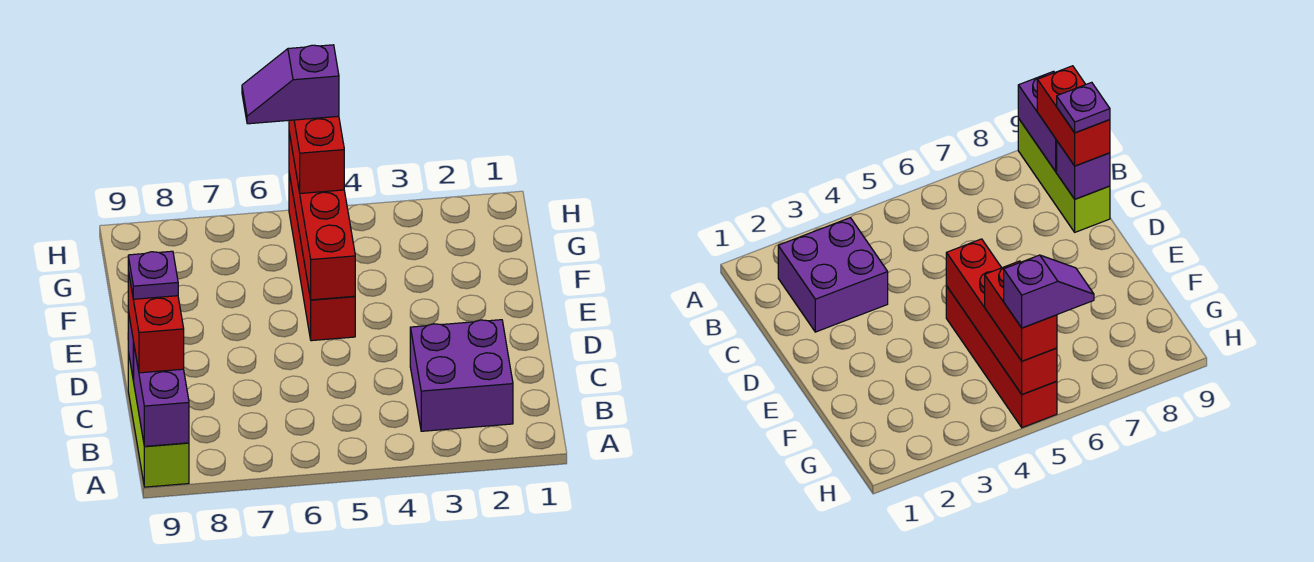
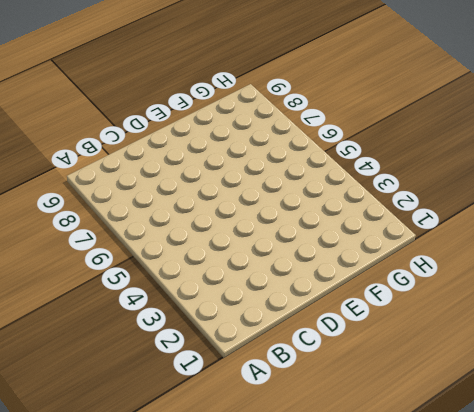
none -> lime brick A9:C9 level 1
none -> purple brick B2:C3 level 1

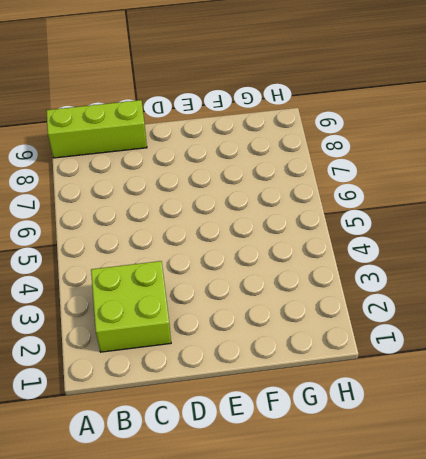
lime brick B2:C3 level 1 -> purple brick B2:C3 level 1
none -> red brick E5:H5 level 1
none -> purple brick A9:B9 level 2

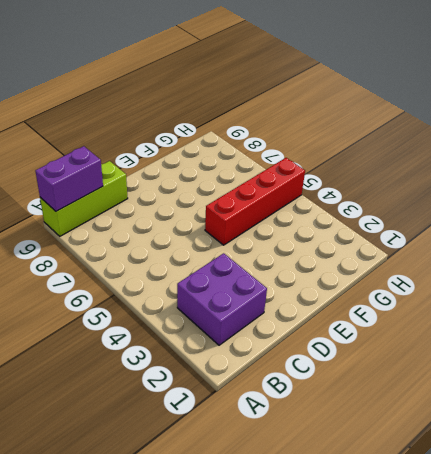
none -> purple brick C9 level 2
none -> red brick E5:H5 level 2

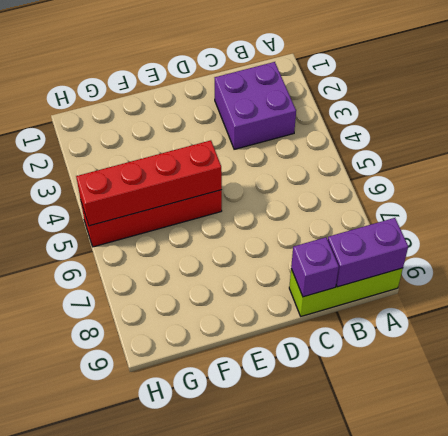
none -> red brick B9:C9 level 3
none -> red brick G5:H5 level 3

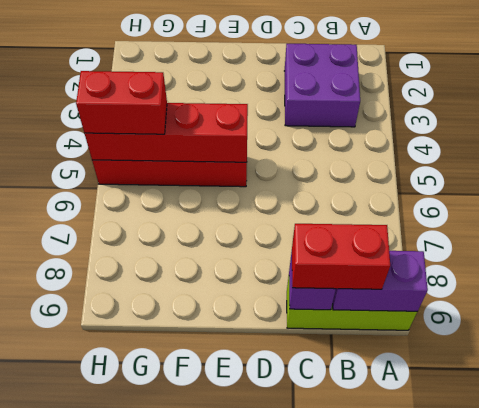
none -> purple plate C9 level 4
none -> purple slope H5:H6 level 4 top 5

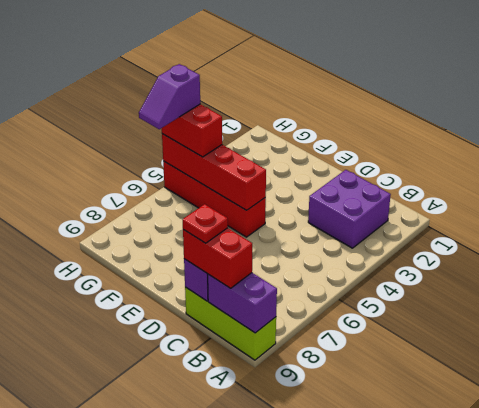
red plate C9 level 4 -> purple plate C9 level 4

